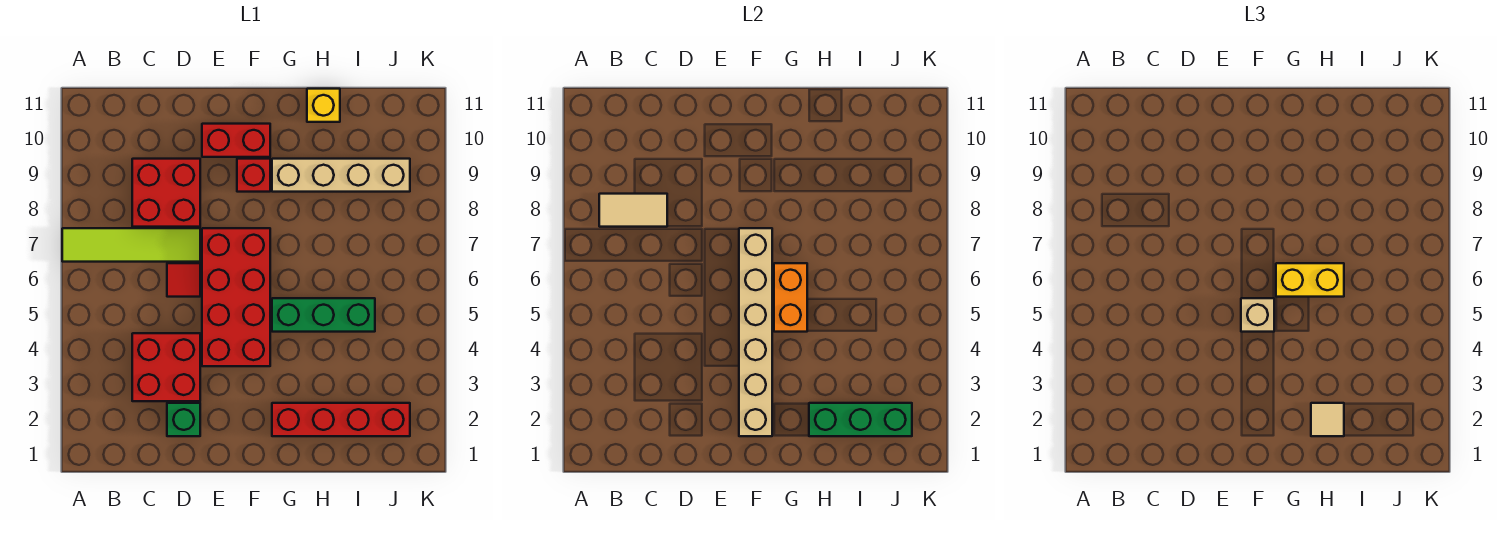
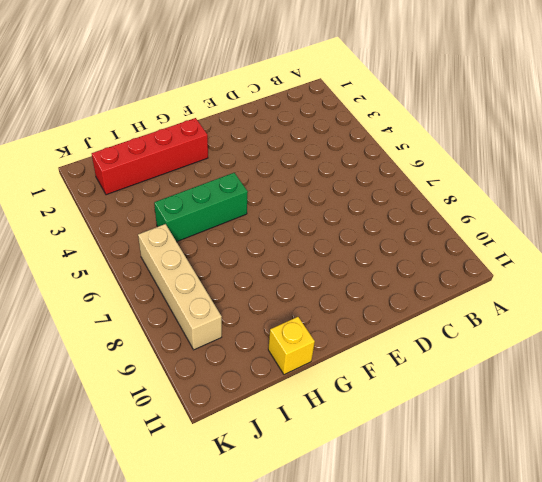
tan brick J6:J9 level 1 -> tan brick G9:J9 level 1
none -> lime tile A7:D7 level 1
none -> red brick C3:D4 level 1
none -> red brick C8:D9 level 1

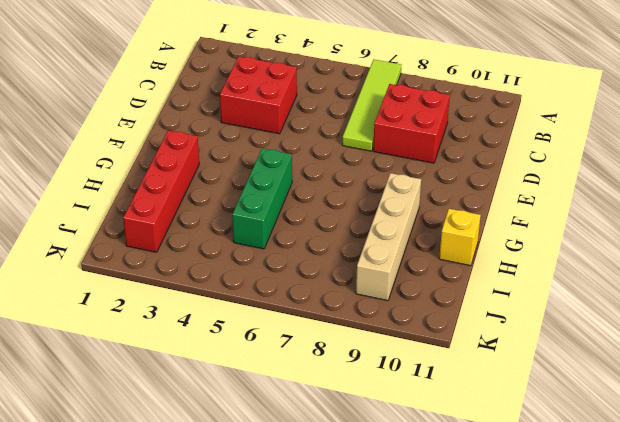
none -> green brick D2 level 1
none -> red tile D6 level 1
none -> red brick E4:F7 level 1

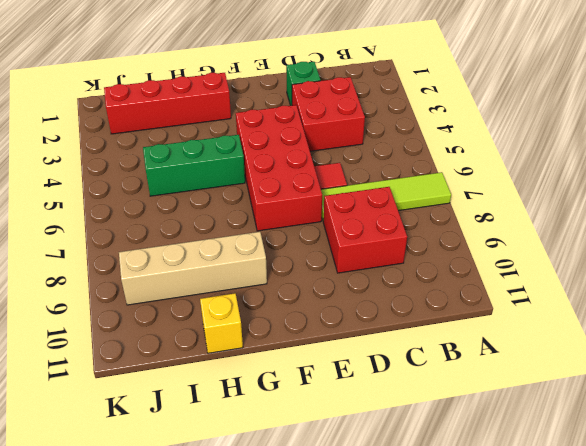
none -> red brick E10:F10 level 1
none -> red brick F9 level 1
none -> tan tile B8:C8 level 2

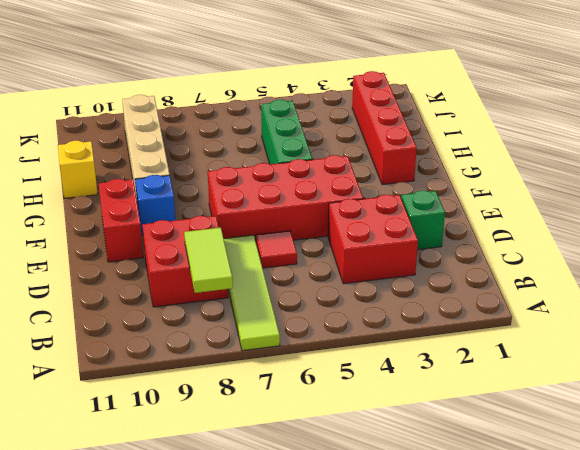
lime tile B8:C8 level 2 -> tan tile B8:C8 level 2
blue brick F9 level 1 -> red brick F9 level 1
none -> tan brick F2:F7 level 2
none -> orange brick G5:G6 level 2
none -> green brick H2:J2 level 2

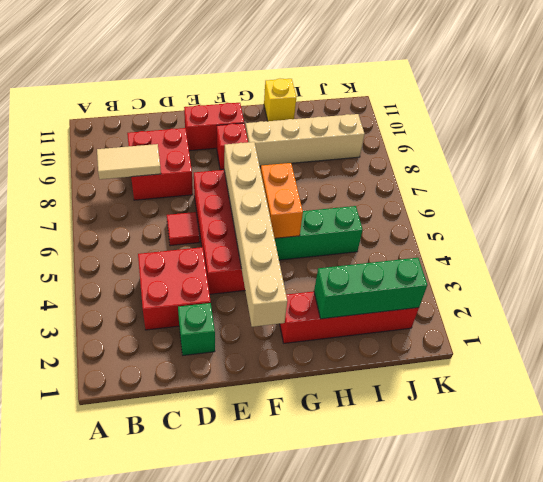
none -> lime tile A7:D7 level 1
none -> tan brick F5 level 3
none -> yellow brick G6:H6 level 3

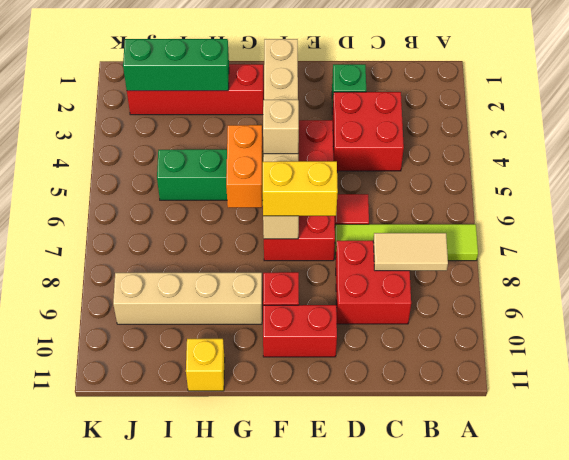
yellow brick E7:F7 level 3 -> yellow brick G6:H6 level 3
none -> tan tile H2 level 3

